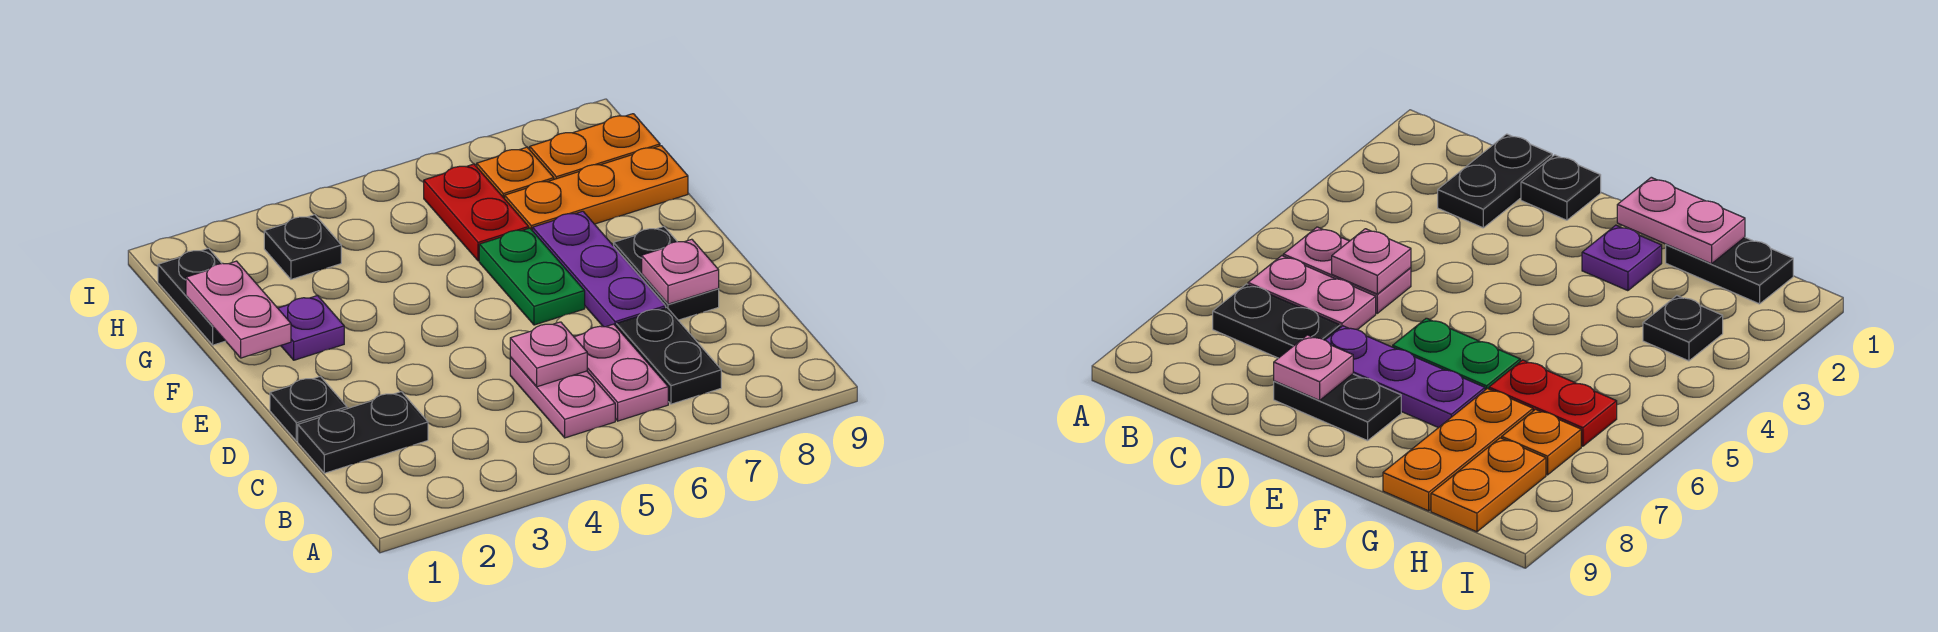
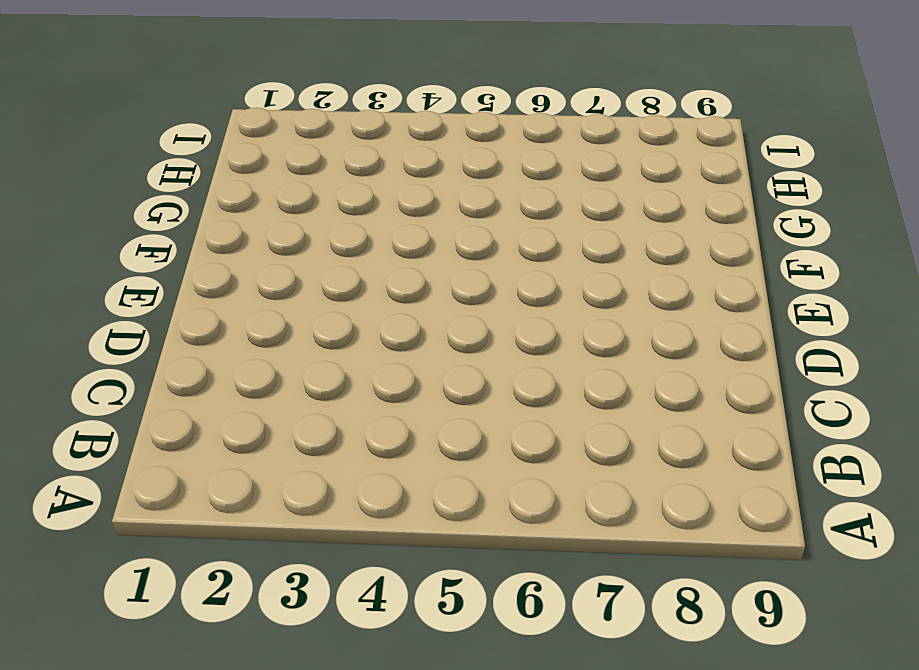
none -> pink plate B5:C5 level 1
none -> pink plate B6:C6 level 1
none -> black plate B7:C7 level 1

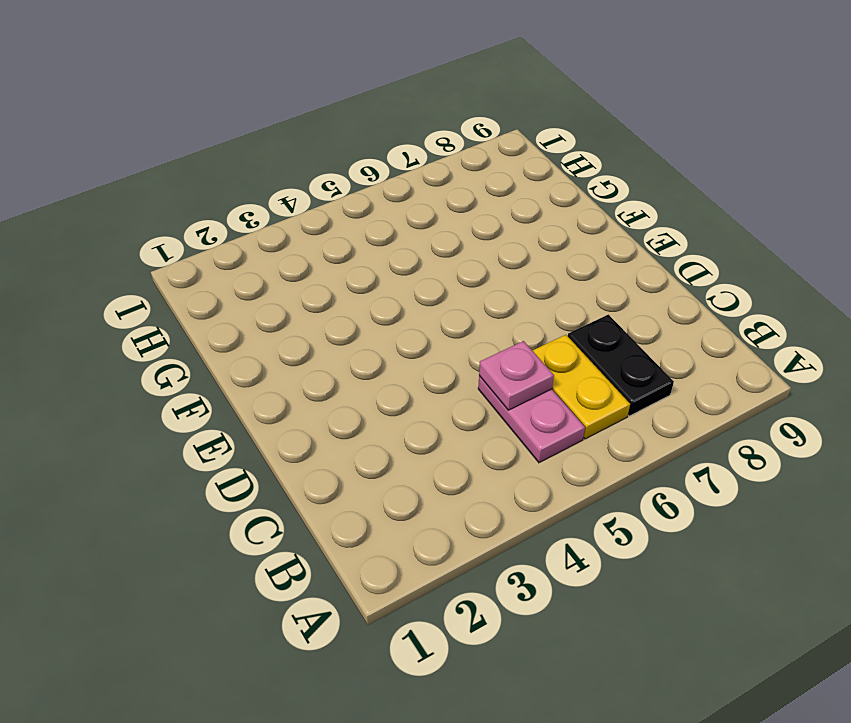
yellow plate B6:C6 level 1 -> pink plate B6:C6 level 1
none -> black plate C1:C2 level 1
none -> black plate D1 level 1
none -> purple plate D7:F7 level 1

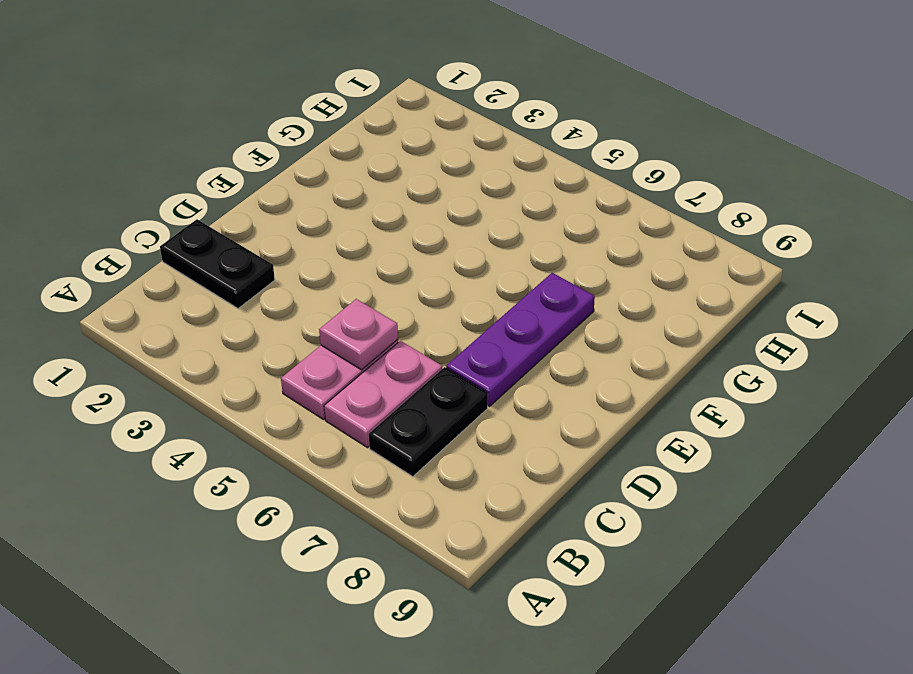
none -> black plate D1 level 1
none -> black plate D8:E8 level 1
none -> green plate E6:F6 level 1

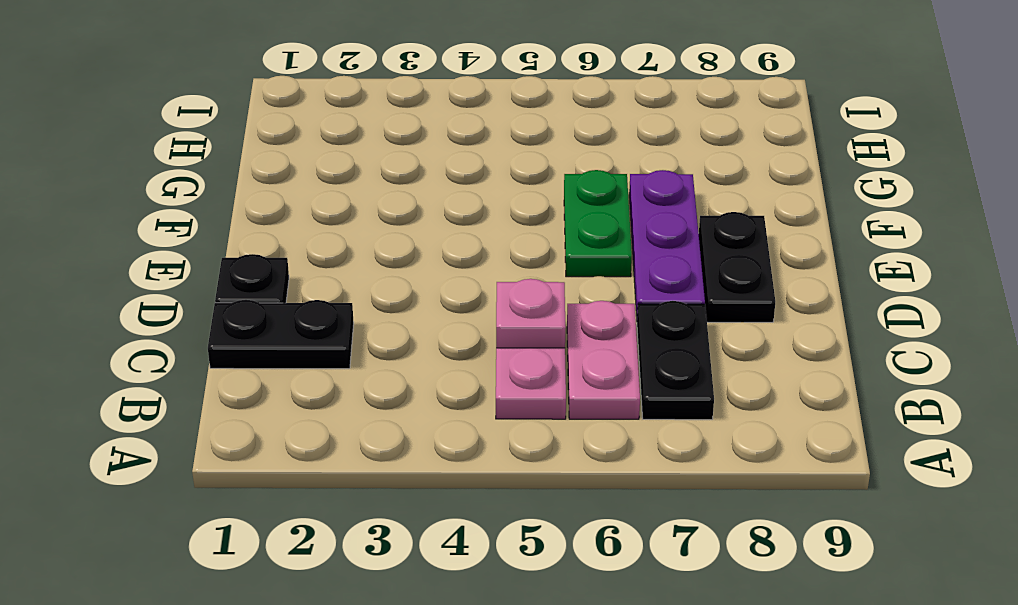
none -> purple plate F2 level 1
none -> black plate G1:H1 level 1
none -> red plate G6:H6 level 1

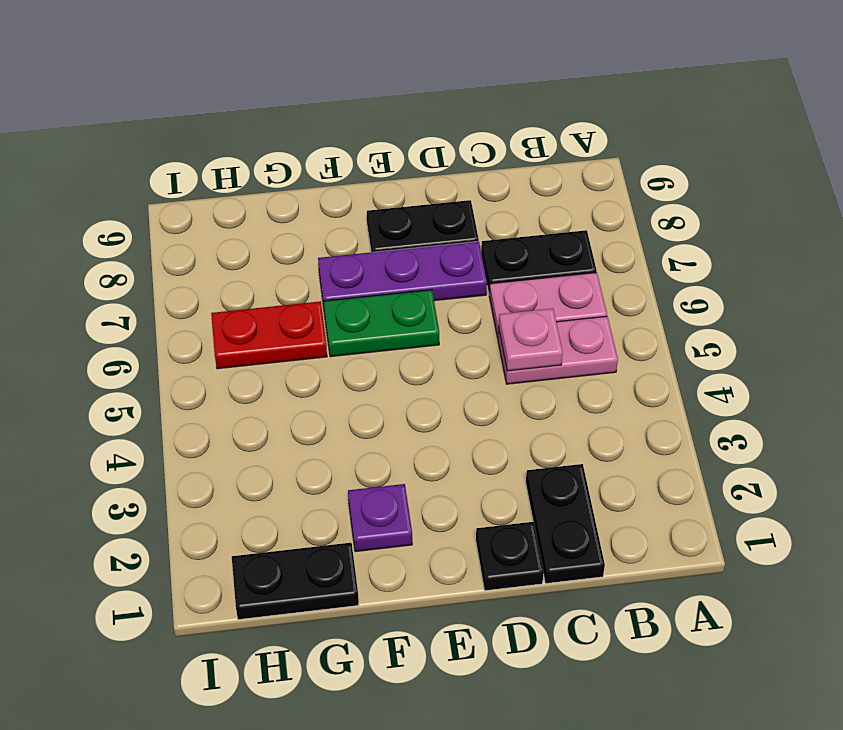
none -> orange plate G7:G9 level 1
none -> black plate H3 level 1
none -> orange plate H7 level 1

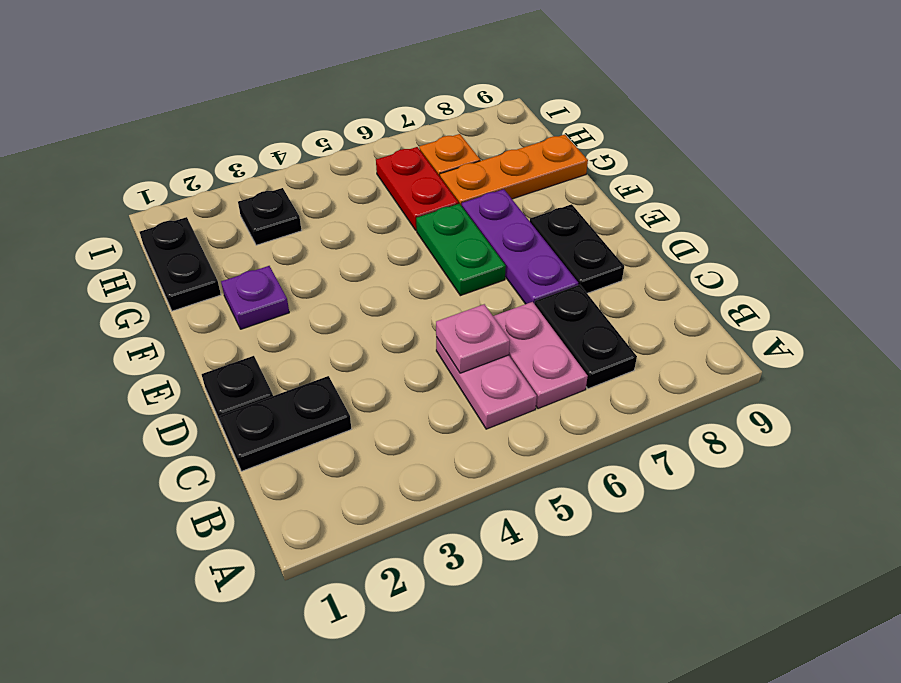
none -> orange plate H8:H9 level 1
none -> pink plate D8 level 2
none -> pink plate F1:G1 level 2

